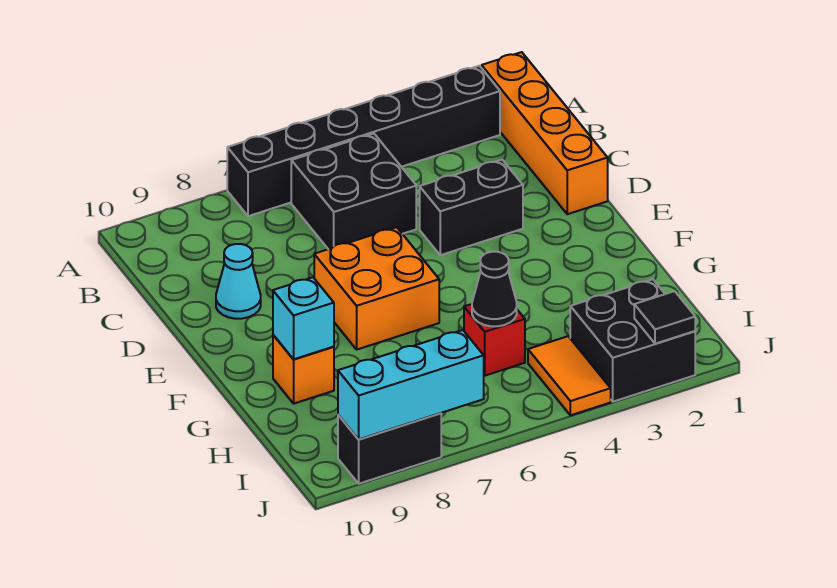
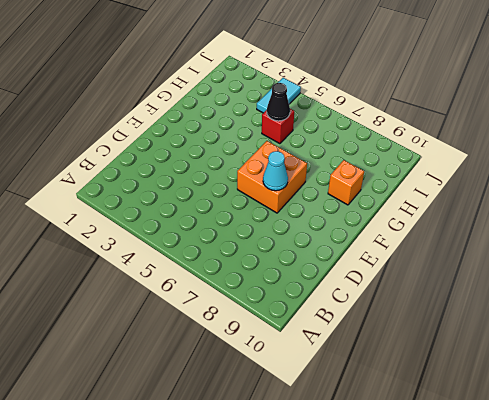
cyan cone E7 level 2 -> cyan cone D9 level 1
cyan tile I4:J4 level 1 -> orange tile I4:J4 level 1
none -> orange brick A1:D1 level 1
none -> black brick A2:A7 level 1
none -> black brick B5:C6 level 1

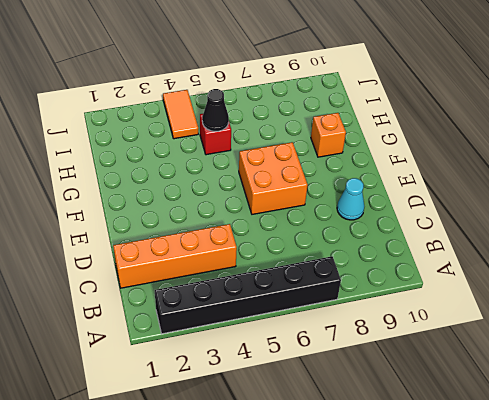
orange brick C1:C4 level 1 -> orange brick A1:D1 level 1
none -> black brick B5:C6 level 1
none -> black brick D3:D4 level 1
none -> black brick I2:J3 level 1

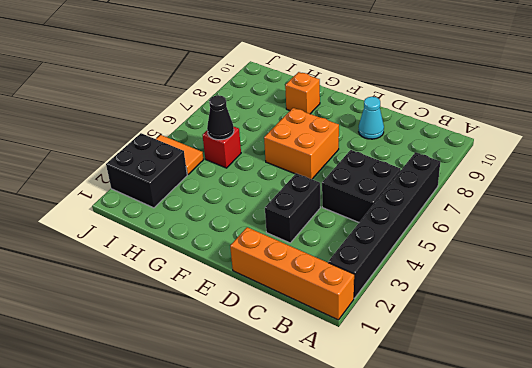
none -> black brick J8:J9 level 1
none -> cyan brick G9 level 2
none -> black tile J2 level 2

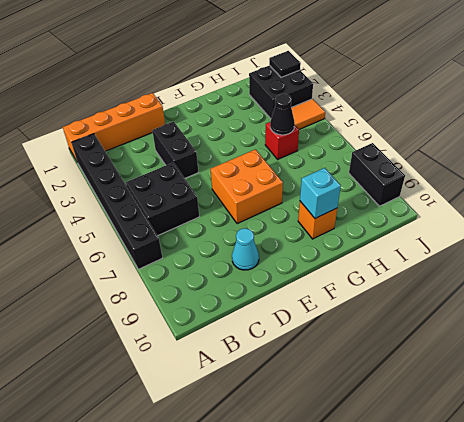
none -> cyan brick J7:J9 level 2

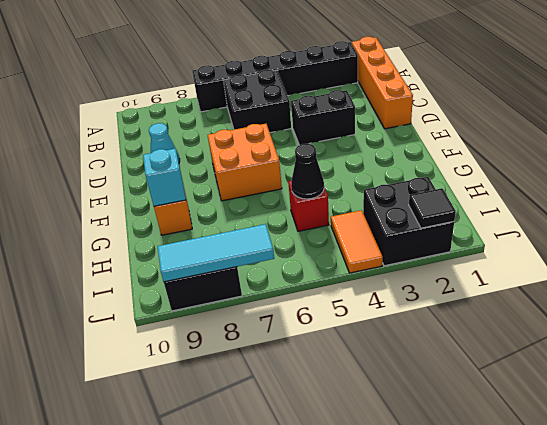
cyan tile J7:J9 level 2 -> cyan brick J7:J9 level 2

